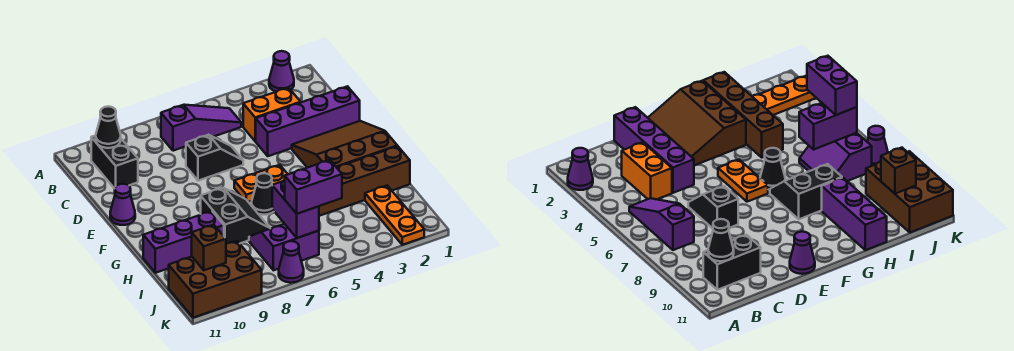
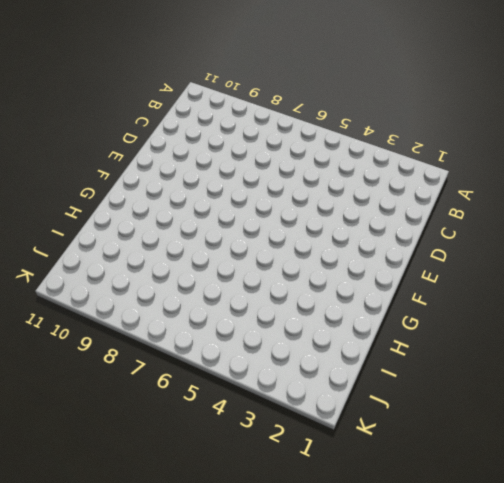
none -> purple cone A2 level 1
none -> purple slope B5:B7 level 1 top 7
none -> black brick B10:C10 level 1

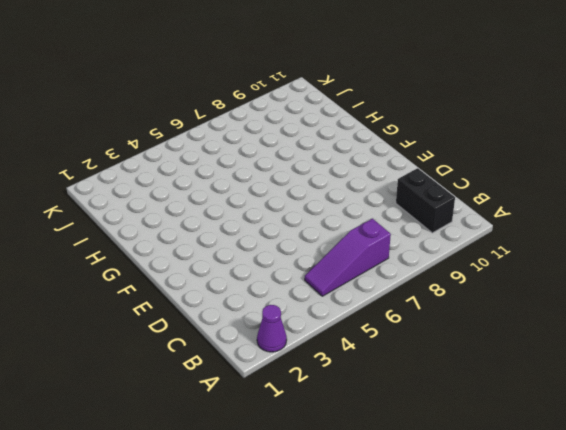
none -> orange brick C3:C4 level 1
none -> purple brick D1:D4 level 1
none -> black slope D6:D7 level 1 top 7

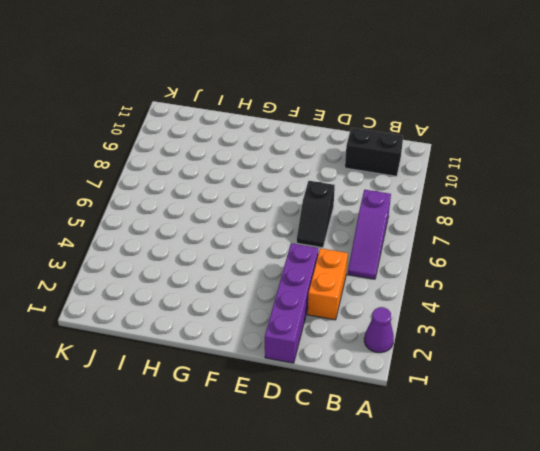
none -> brown slope E1:G3 level 1 top G
none -> purple cone E11 level 1
none -> orange plate F5:F6 level 1

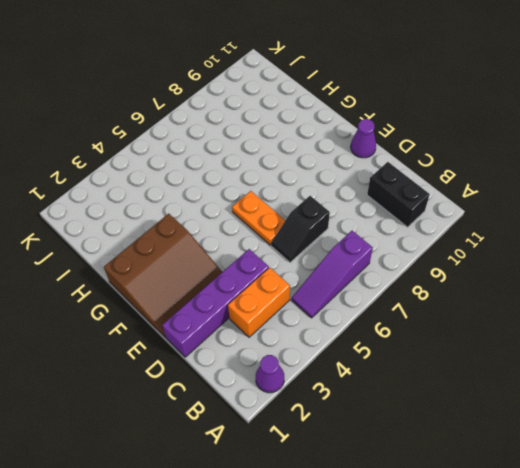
orange plate E6:F6 level 1 -> orange plate F5:F6 level 1
none -> black cone G6 level 1
none -> black slope G7:H8 level 1 top 8
none -> brown brick H1:H4 level 1

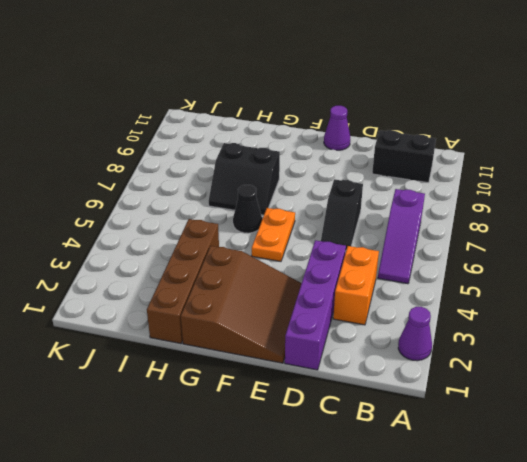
none -> purple brick H9:H11 level 1
none -> orange plate I2:K2 level 1
none -> purple slope I6:J7 level 1 top J

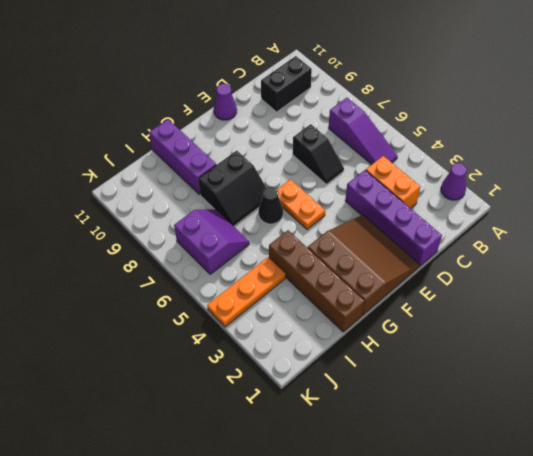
orange plate I4:K4 level 1 -> orange plate I2:K2 level 1
none -> brown brick J9:K11 level 1
none -> purple cone K7 level 1
none -> black cone B10 level 2

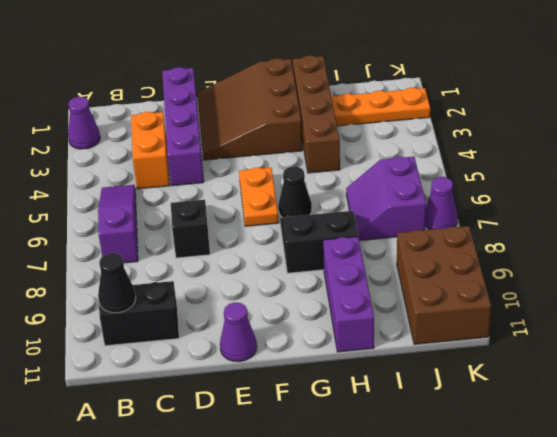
none -> purple brick I6:J6 level 2
none -> brown brick J10 level 2
none -> purple brick J5:J6 level 3

